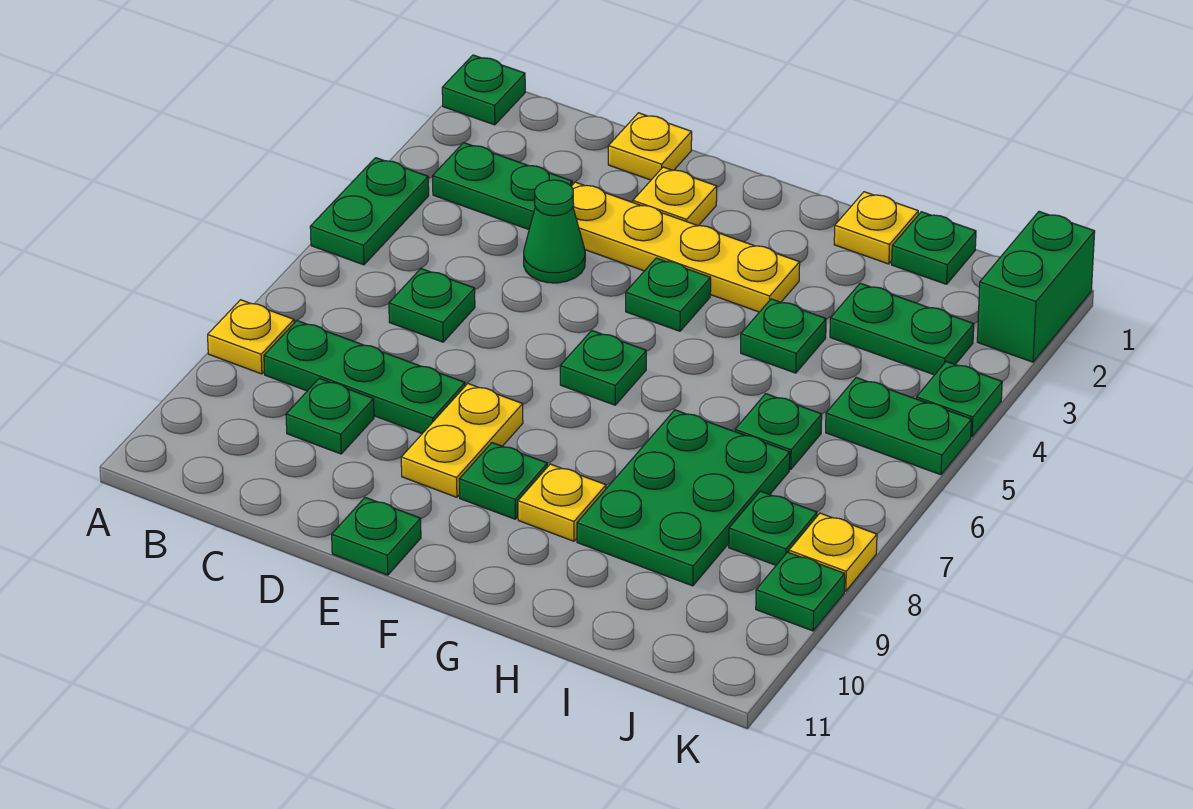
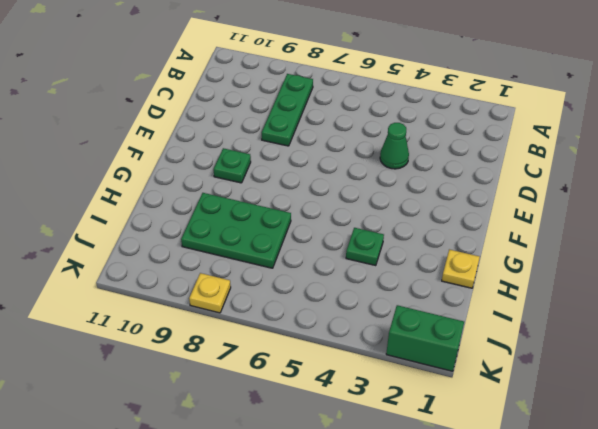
none -> green plate A1 level 1
none -> green plate A4:A5 level 1
none -> yellow plate A8 level 1

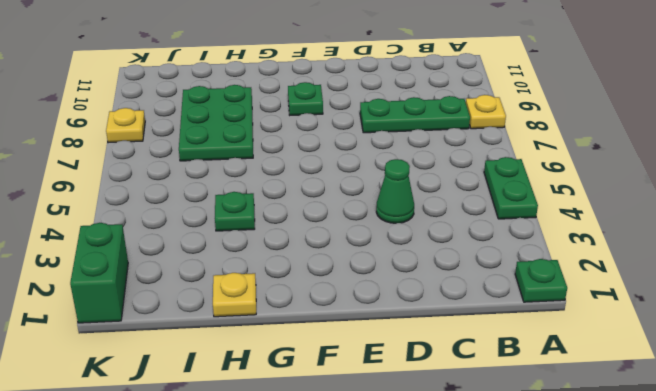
none -> green plate B3:C3 level 1
none -> green plate C6 level 1
none -> green plate C9 level 1

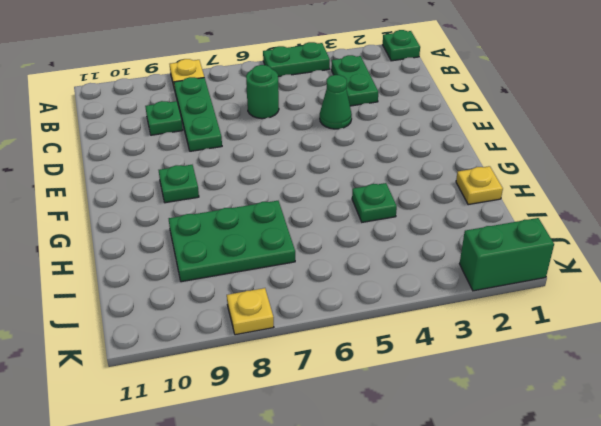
green round brick C6 level 1 -> green plate C6 level 1
none -> yellow plate D1 level 1
none -> yellow plate D3:G3 level 1
none -> yellow plate E2 level 1

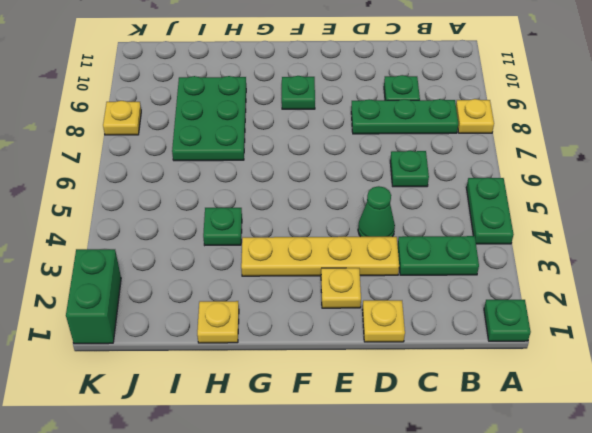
none -> yellow plate E8:E9 level 1
none -> green plate E11 level 1
none -> green plate F4 level 1

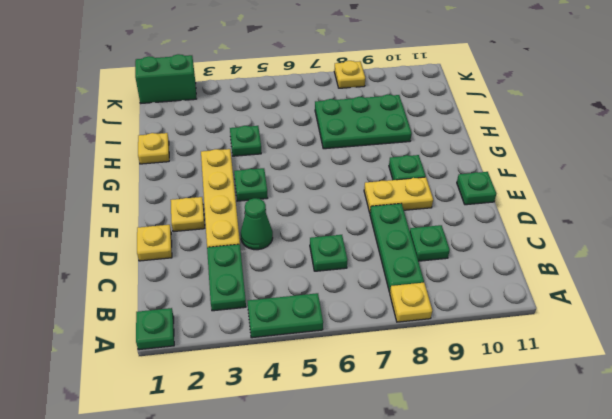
none -> green plate F6 level 1
none -> yellow plate G9 level 1
none -> green plate I1 level 1

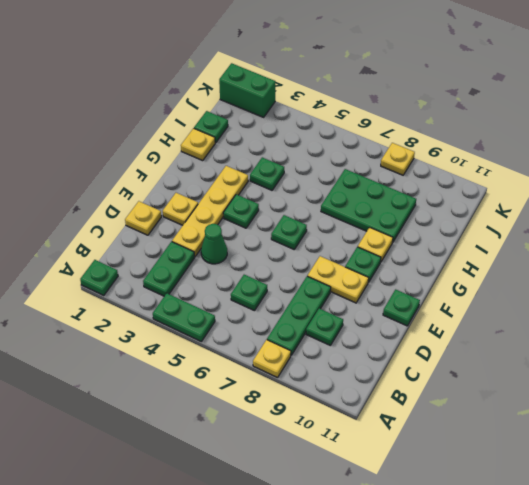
none -> green plate I3:J3 level 1
none -> green plate I6 level 1
none -> green plate J5:K5 level 1

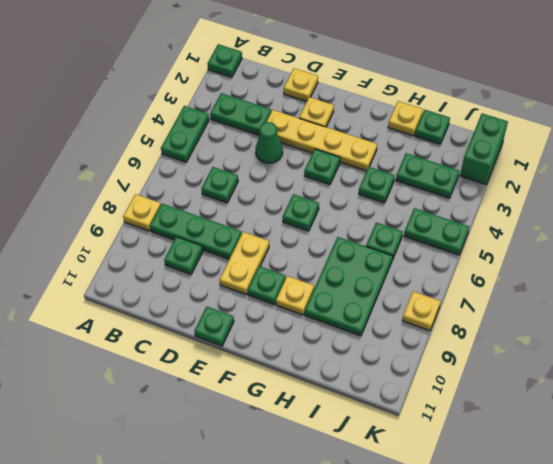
none -> green plate J8 level 1
none -> green plate K4 level 1
none -> green plate K9 level 1

